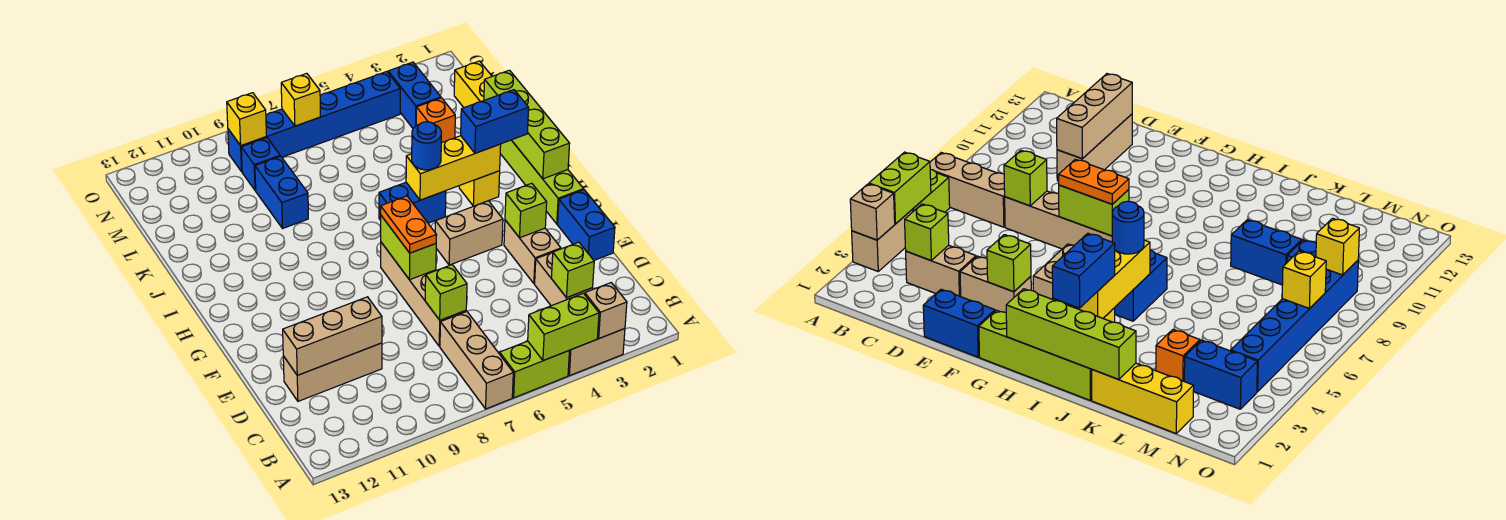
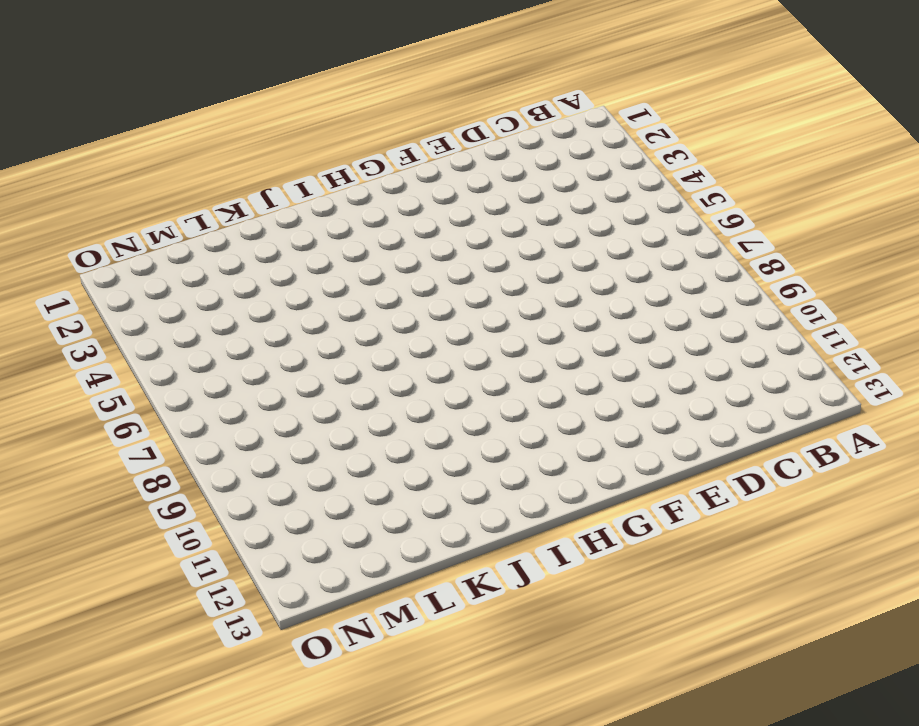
none -> tan brick A3:A4 level 1
none -> lime brick A5:A6 level 1
none -> tan brick A7:C7 level 1
none -> tan brick C3:D3 level 1

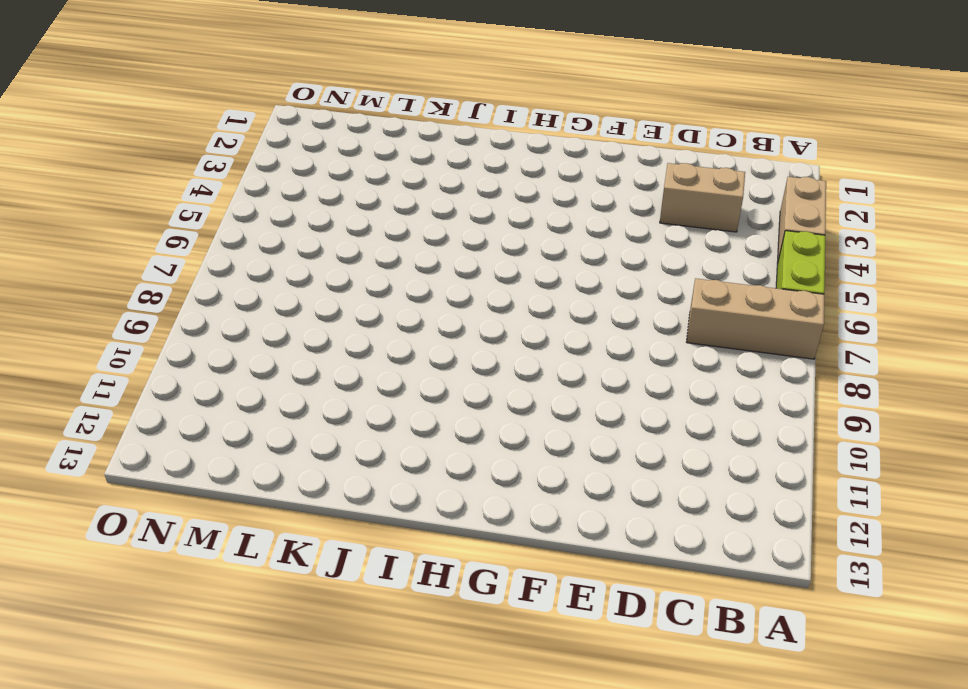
none -> tan brick D7:G7 level 1
none -> tan brick D10:D12 level 1
none -> blue brick E1:F1 level 1
none -> tan brick E3:F3 level 1

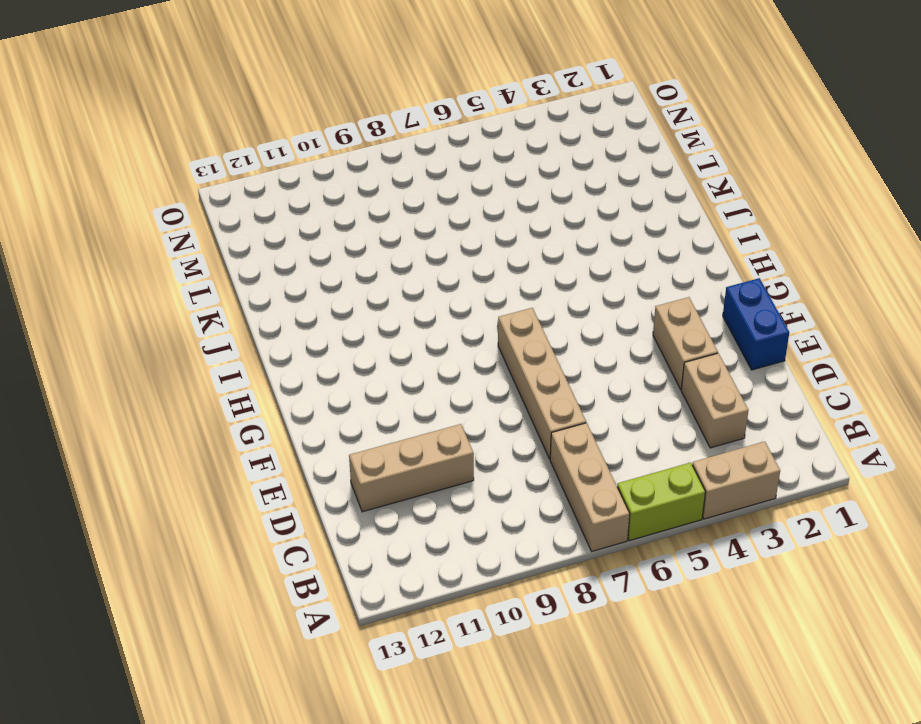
none -> lime brick G1:J1 level 1
none -> tan brick G4:G5 level 1
none -> yellow brick I3 level 1
none -> blue brick I5:I6 level 1

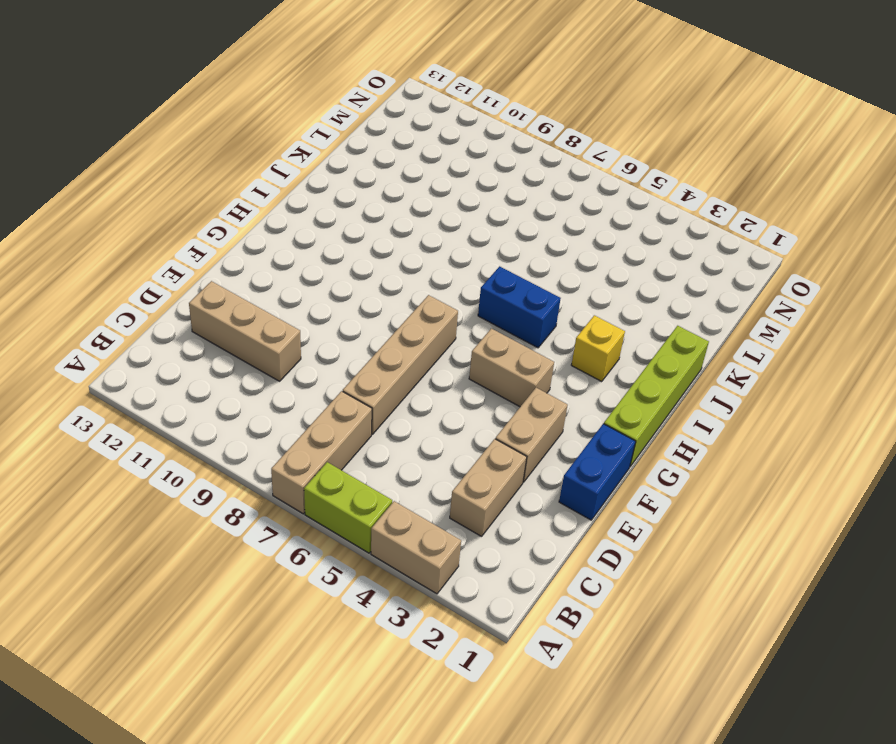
none -> yellow brick K1:M1 level 1
none -> blue brick K9:L9 level 1
none -> orange brick L3 level 1
none -> blue brick M3:N3 level 1

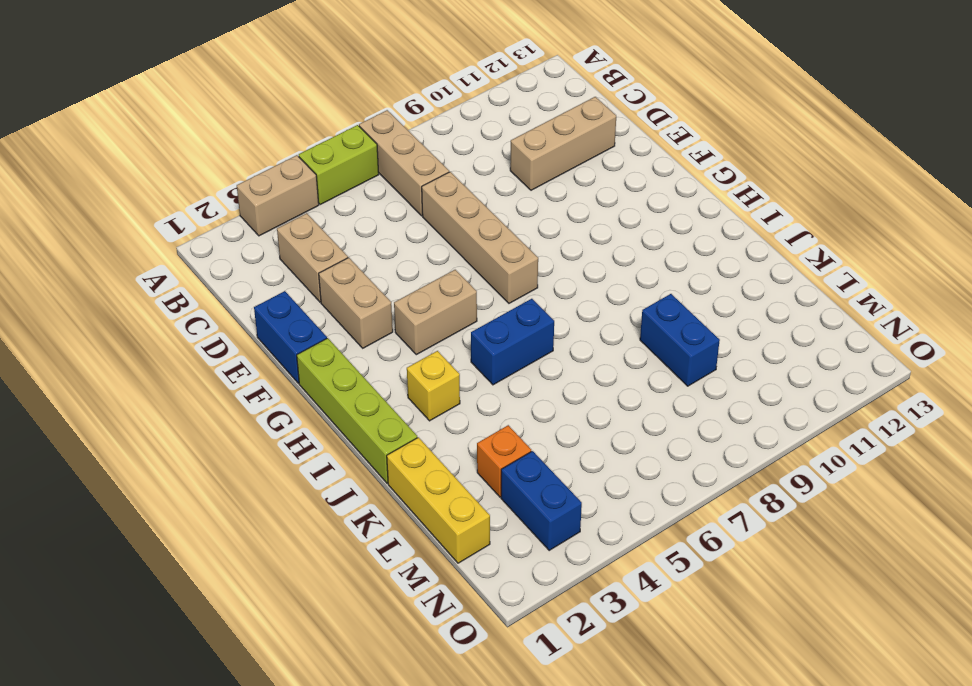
none -> blue brick M9 level 1
none -> blue brick N4:N9 level 1
none -> tan brick A3 level 2
none -> lime brick A4:A5 level 2

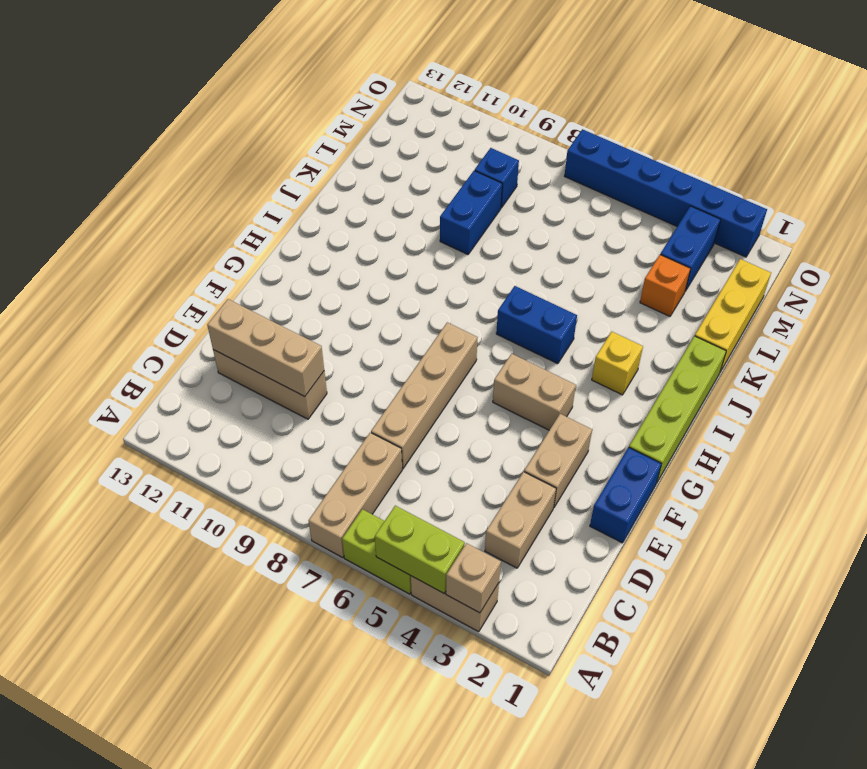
blue brick O2:O7 level 1 -> blue brick N4:N9 level 1
none -> lime brick C3 level 2
none -> lime brick D7 level 2
none -> lime brick F3 level 2
none -> lime brick F7:G7 level 2

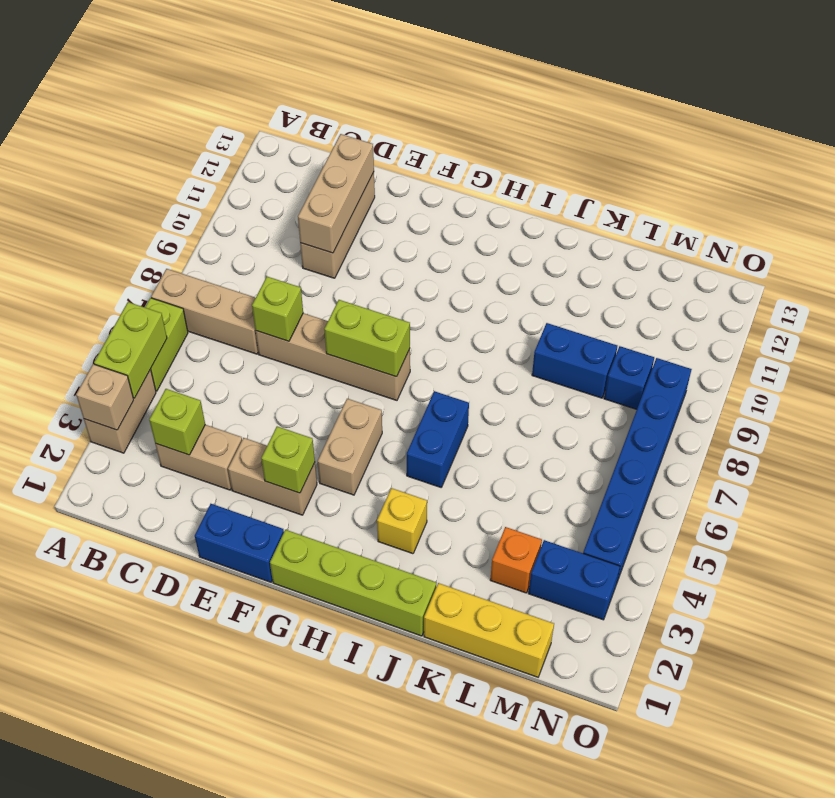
none -> lime brick H1:K1 level 2
none -> yellow brick I3:I5 level 2
none -> yellow brick N7 level 2
none -> yellow brick N9 level 2

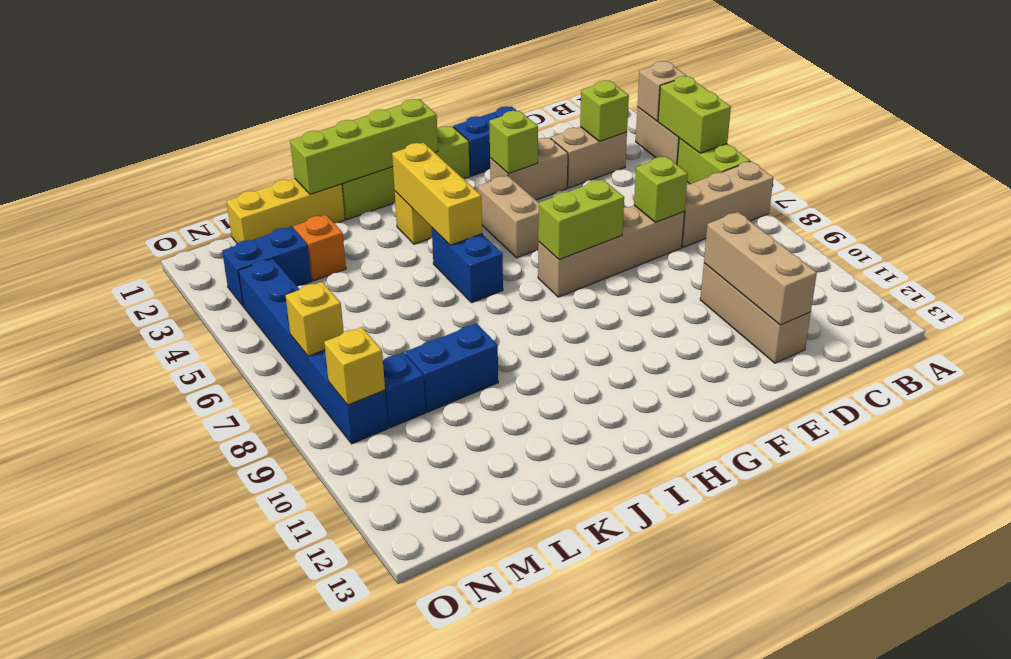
none -> orange plate F7:G7 level 3
none -> blue brick I2:I3 level 3
none -> blue round brick I5 level 3

